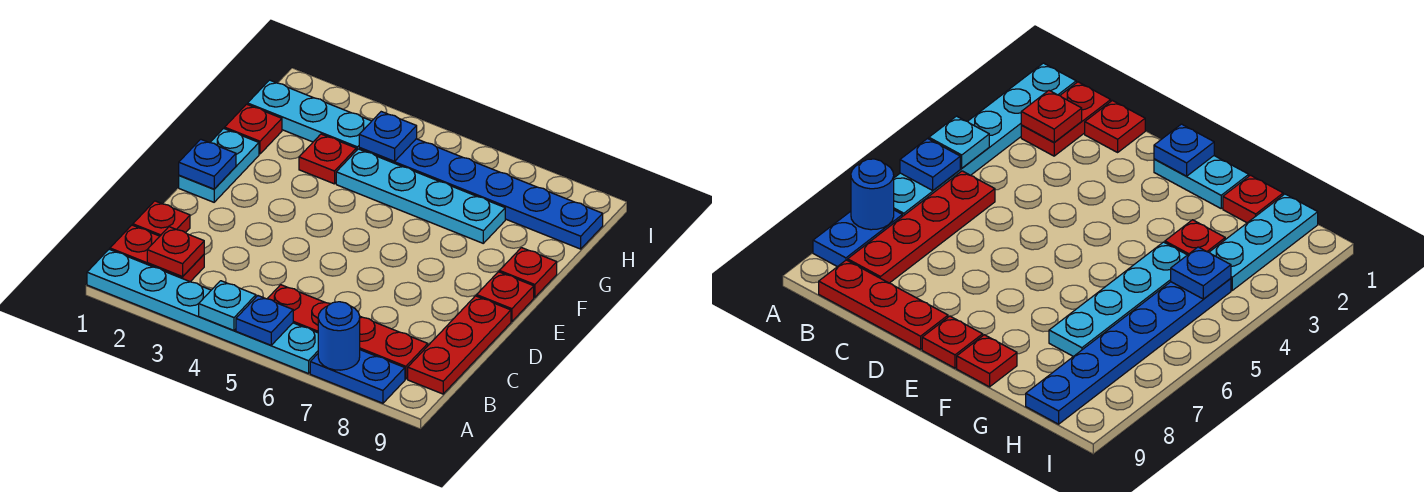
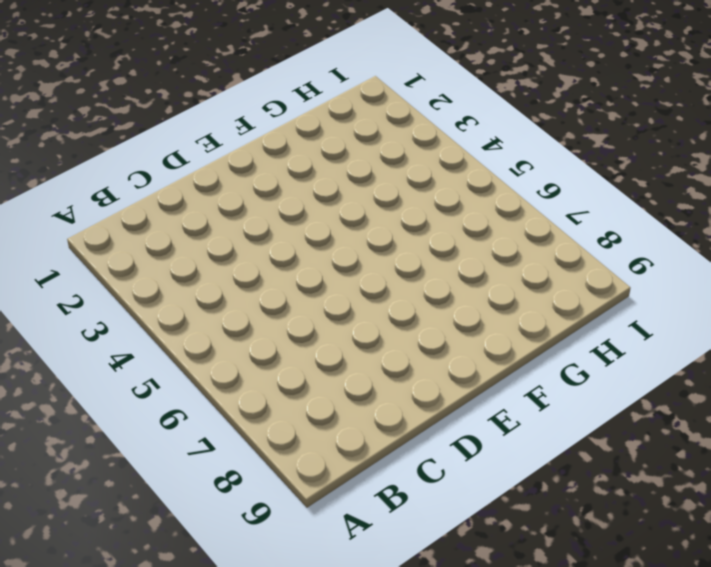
none -> cyan plate A1:A6 level 1
none -> blue plate A7:A8 level 1
none -> red plate B1:B2 level 1

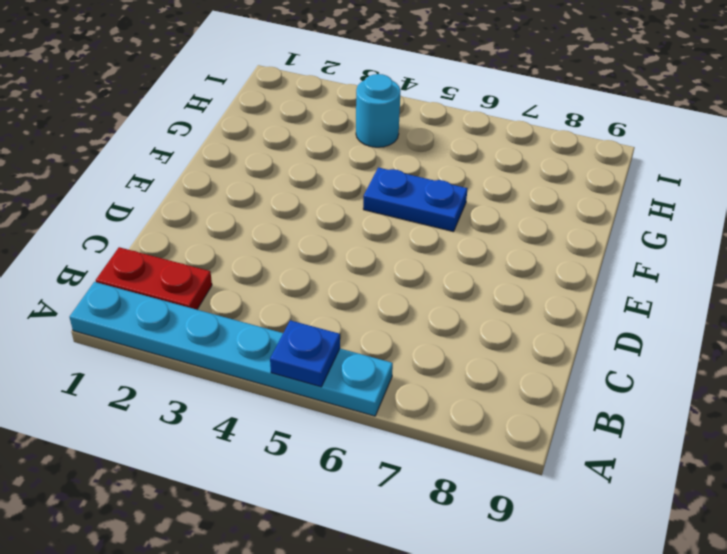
blue plate F5:F6 level 1 -> blue plate A7:A8 level 1
cyan round brick H4 level 1 -> blue plate H4:H9 level 1
none -> red plate B5:B8 level 1
none -> red plate B9:D9 level 1
none -> red plate C1 level 1

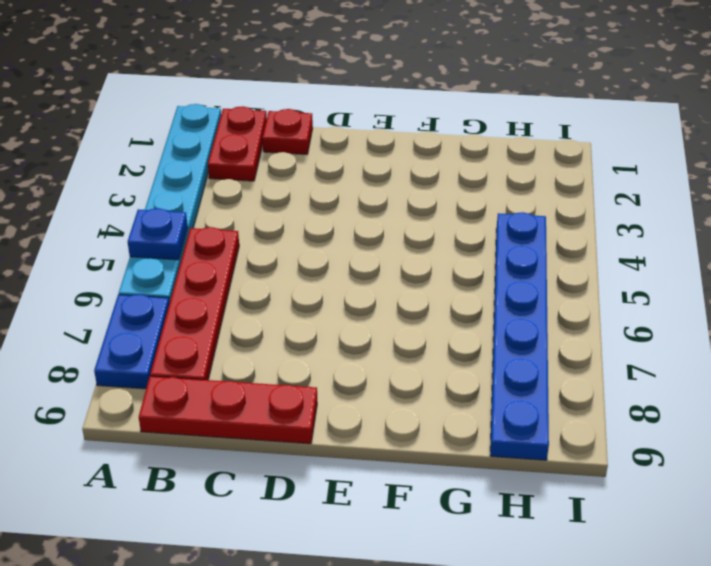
none -> cyan plate E1:F1 level 1
none -> red plate E9 level 1
none -> red plate F9 level 1

